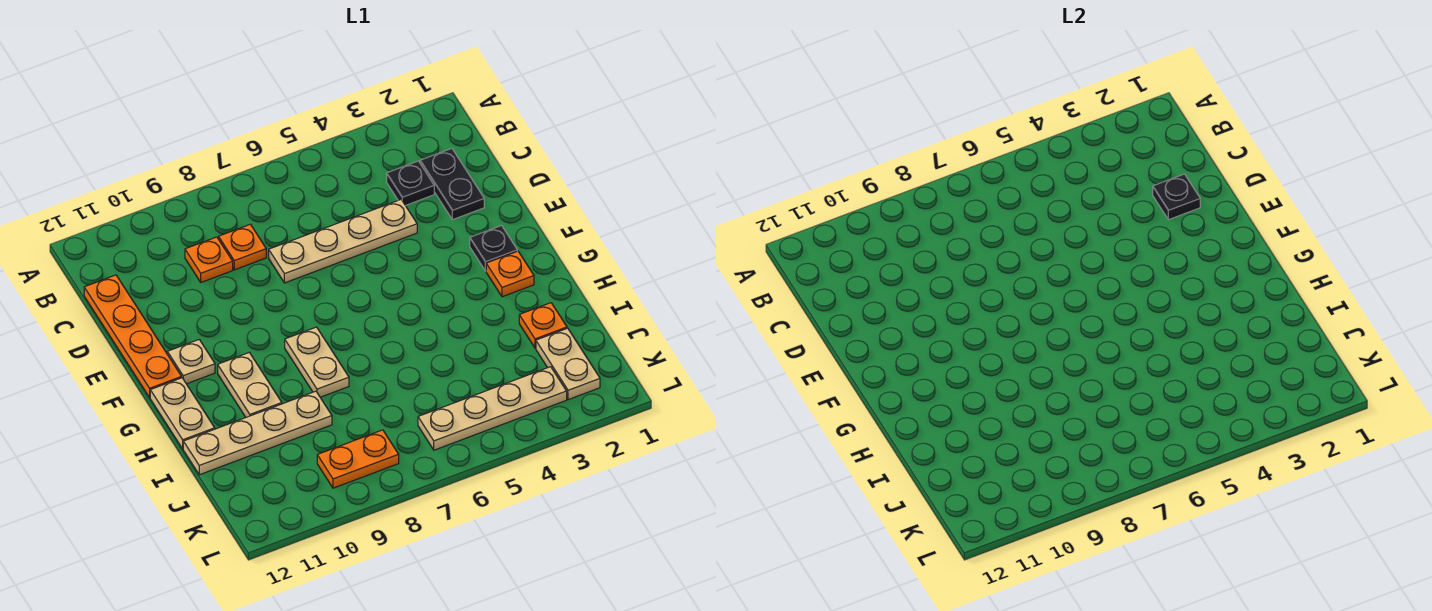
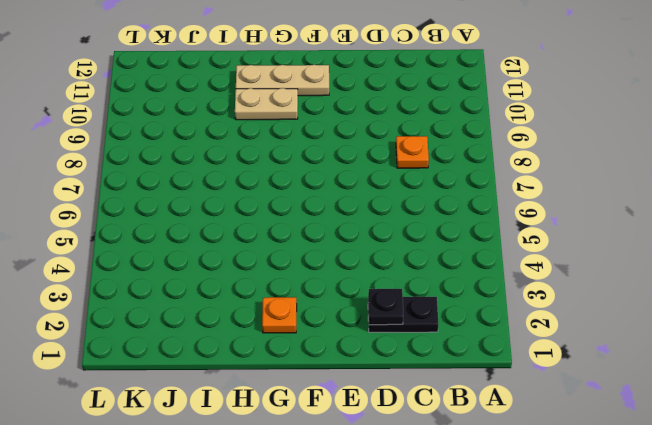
tan plate F11:H11 level 1 -> tan plate F11 level 1
none -> black plate C3 level 1
none -> orange plate C9 level 1
none -> orange plate C12:F12 level 1

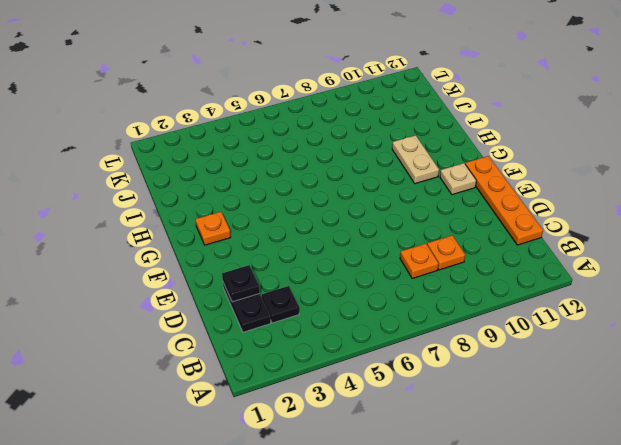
none -> tan plate D4:D7 level 1
none -> black plate F2 level 1
none -> tan plate G8:H8 level 1

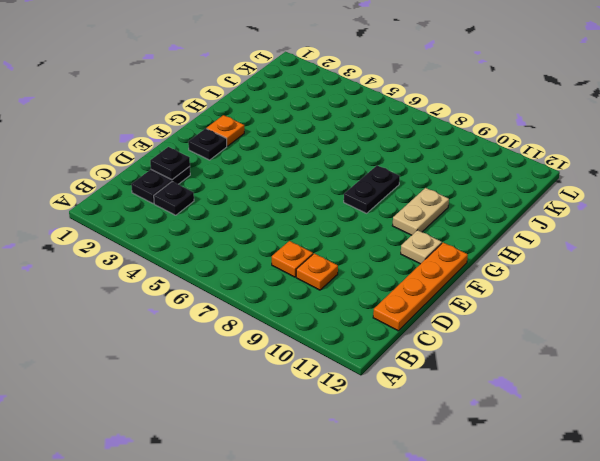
black plate G8:H8 level 1 -> tan plate G8:H8 level 1
none -> tan plate D4:D7 level 1
none -> tan plate G12:H12 level 1
none -> orange plate I2 level 1

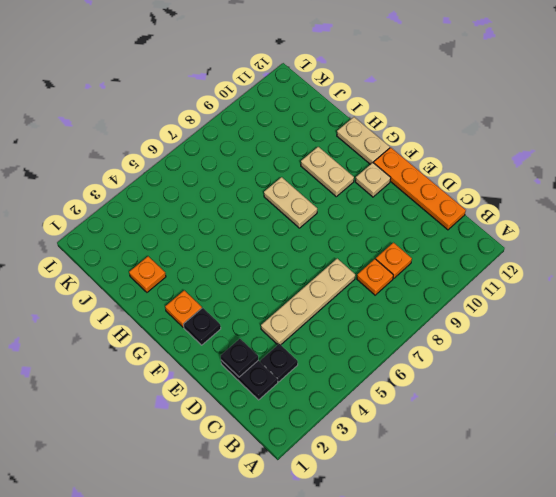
none -> tan plate I9:I12 level 1
none -> tan plate J2:K2 level 1
none -> tan plate K3:K6 level 1

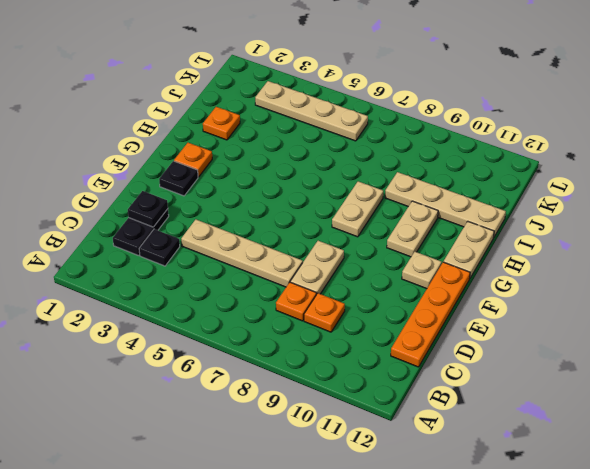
tan plate D8:E8 level 1 -> tan plate J2:K2 level 1
none -> orange plate K8:K9 level 1

